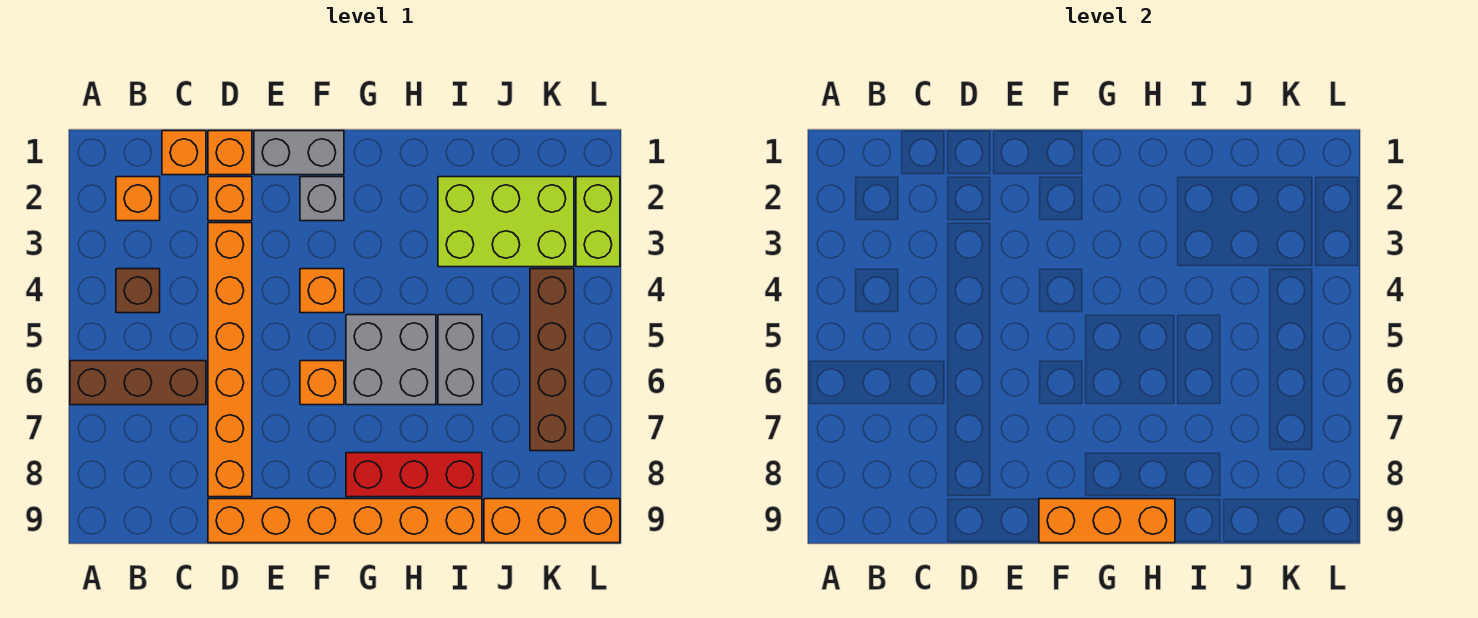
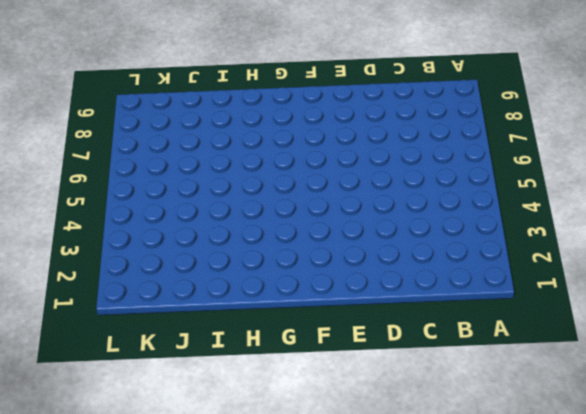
none -> brown brick A6:C6 level 1
none -> orange brick B2 level 1
none -> brown brick B4 level 1

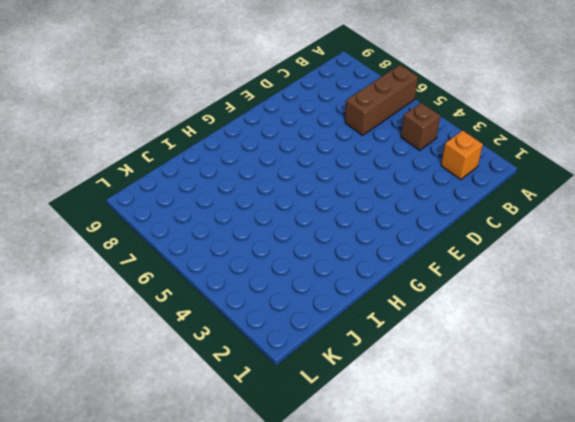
none -> orange brick C1 level 1
none -> orange brick D1 level 1
none -> orange brick D2 level 1

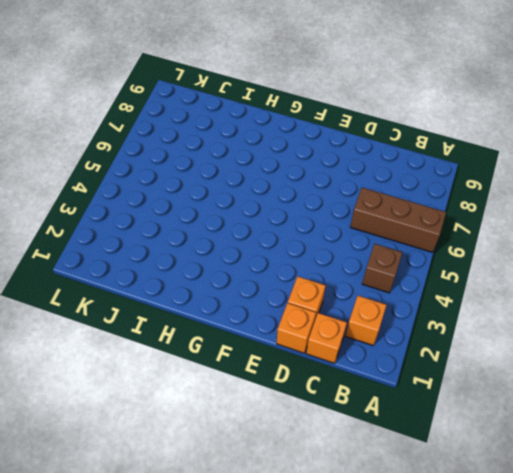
none -> orange brick D3:D8 level 1
none -> orange brick D9:I9 level 1
none -> grey brick E1:F1 level 1

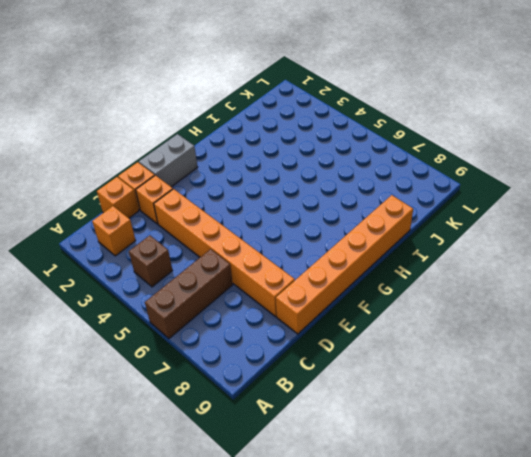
none -> grey brick F2 level 1
none -> orange brick F4 level 1
none -> orange brick F6 level 1

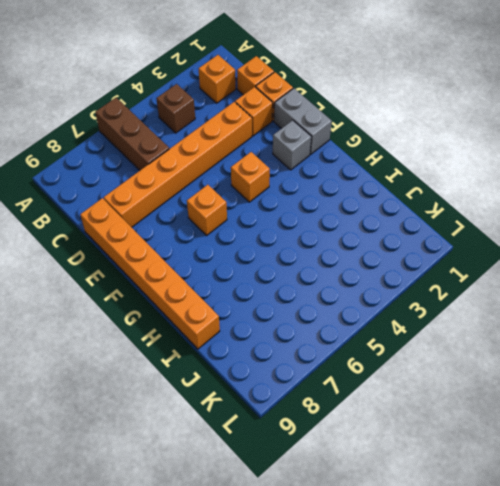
none -> grey brick G5:H6 level 1
none -> red brick G8:I8 level 1
none -> lime brick I2:K3 level 1

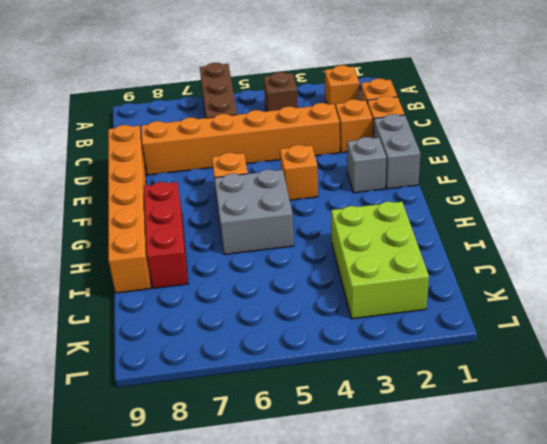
none -> grey brick I5:I6 level 1
none -> orange brick J9:L9 level 1
none -> brown brick K4:K7 level 1

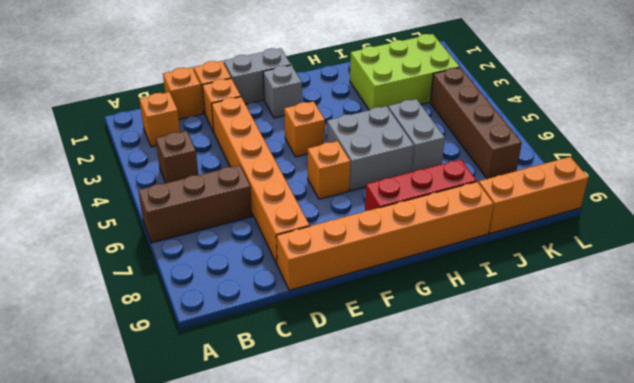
none -> lime brick L2:L3 level 1
none -> orange brick F9:H9 level 2

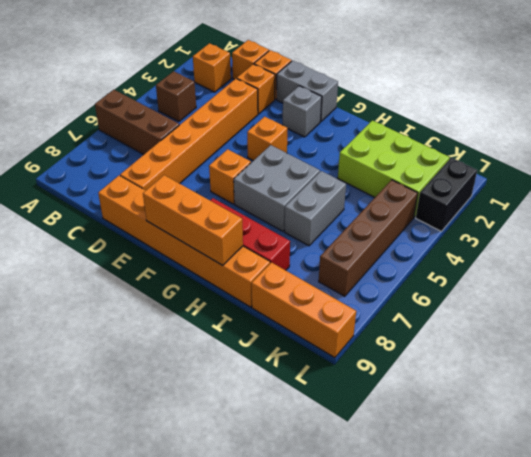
black brick L2:L3 level 1 -> lime brick L2:L3 level 1

